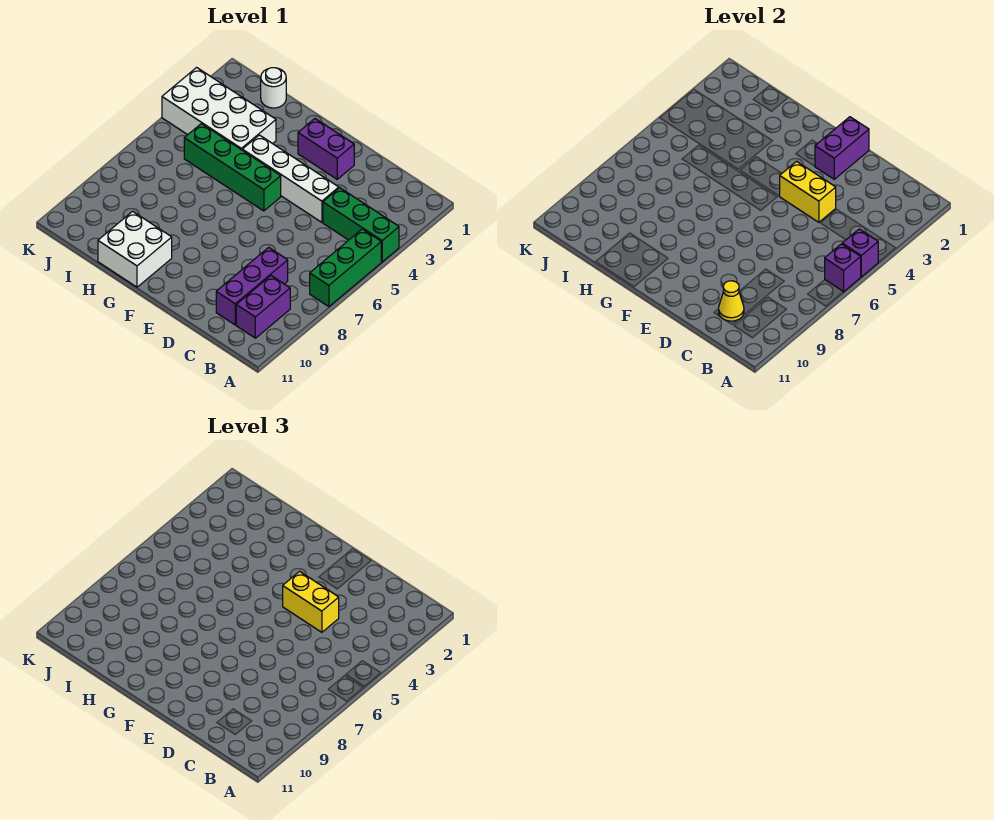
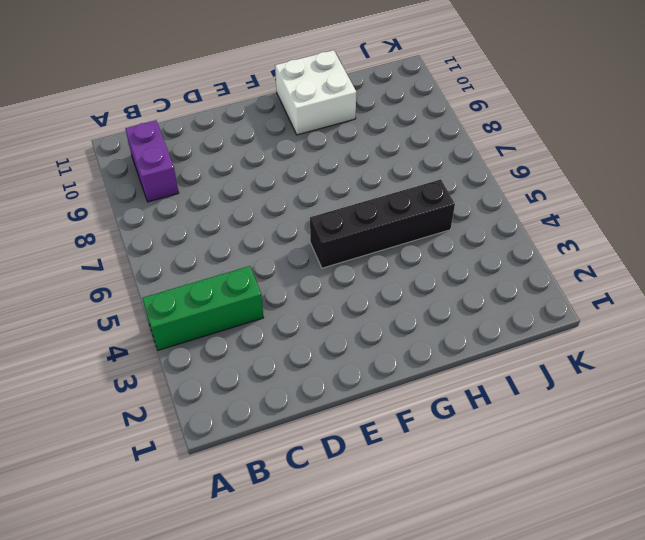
black brick F5:I5 level 1 -> green brick F5:I5 level 1
none -> green brick A5:A7 level 1
none -> purple brick C8:C10 level 1
none -> white brick D4:G4 level 1

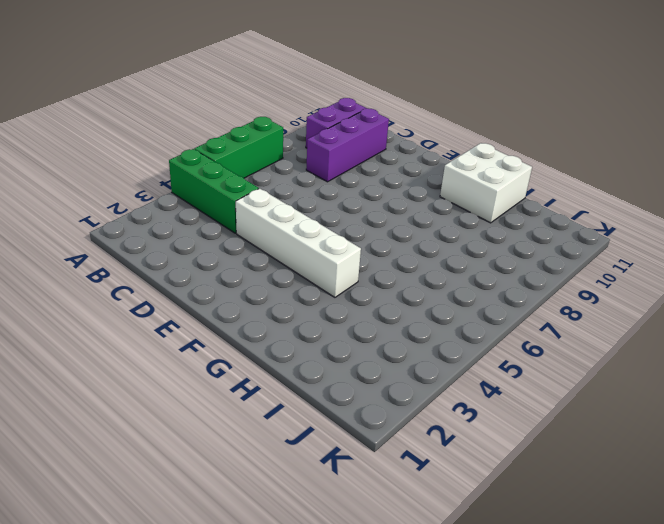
none -> purple brick E2:F2 level 1
none -> green brick F5:I5 level 1
none -> white brick H3:K4 level 1

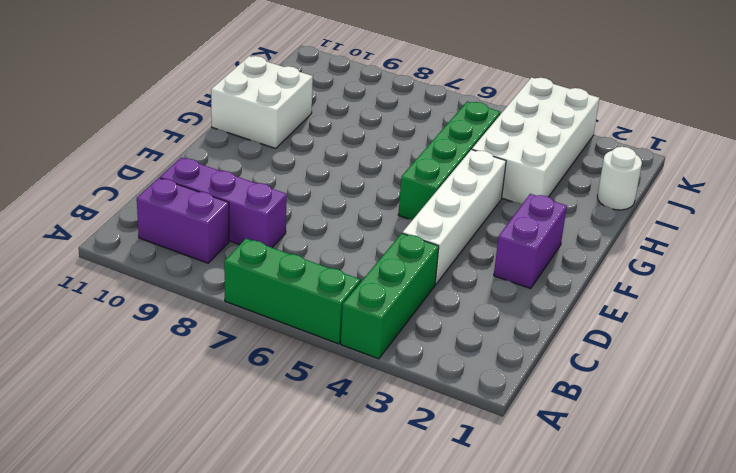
none -> purple brick A5 level 2
none -> purple brick A6 level 2
none -> yellow cone C10 level 2

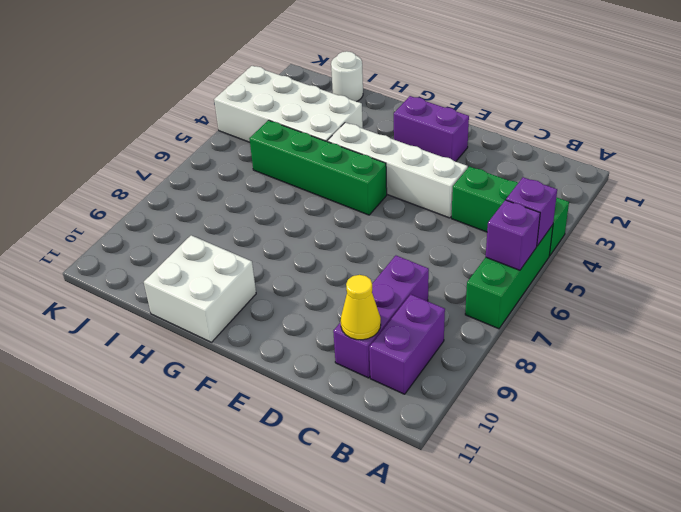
none -> yellow brick D4:E4 level 2
none -> purple brick E1:E2 level 2
none -> yellow brick D4:E4 level 3

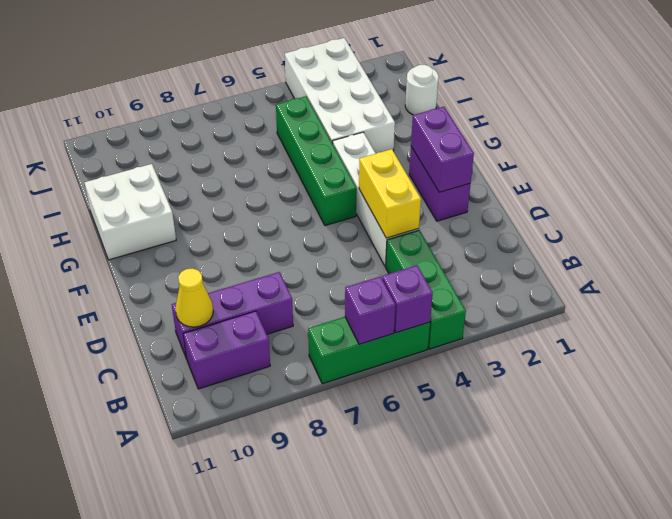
purple brick E2:F2 level 2 -> purple brick E1:E2 level 2
none -> yellow brick D4:E4 level 3

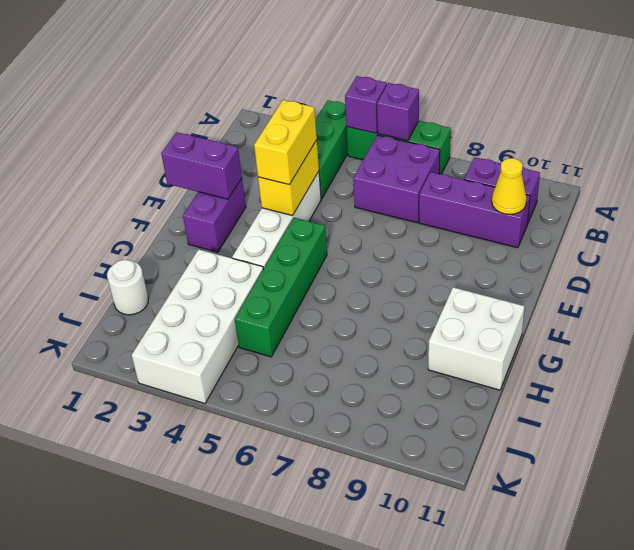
purple brick B6:C7 level 1 -> none

